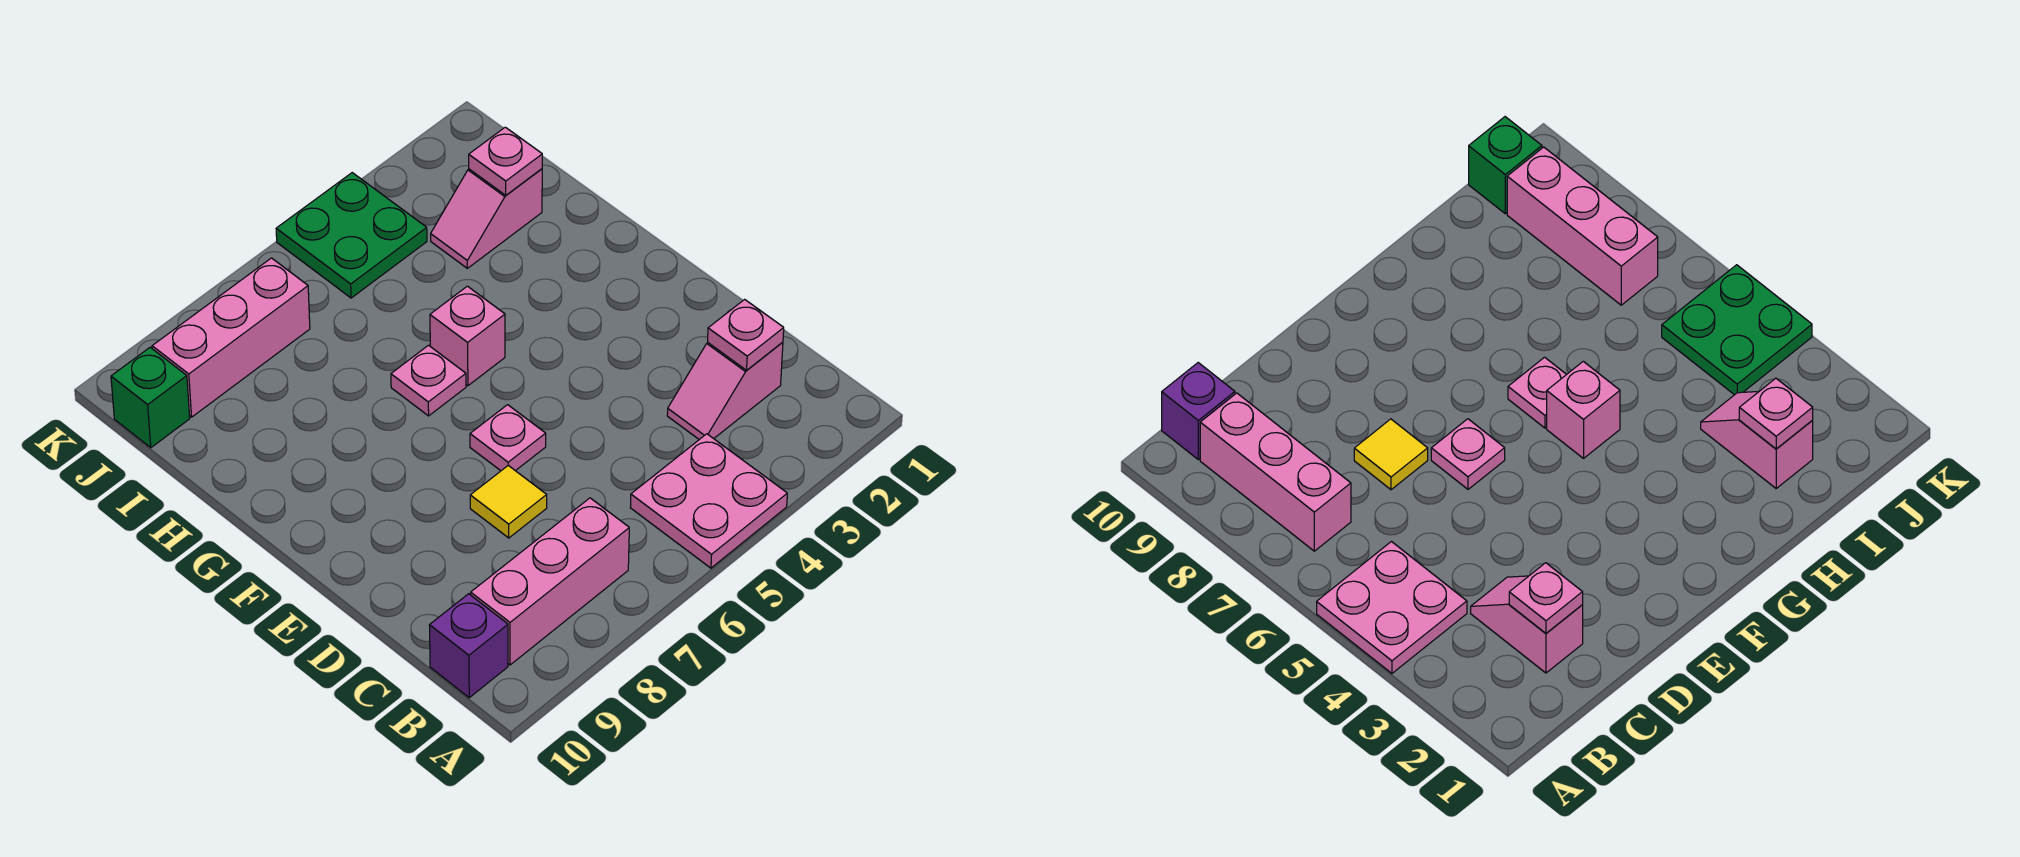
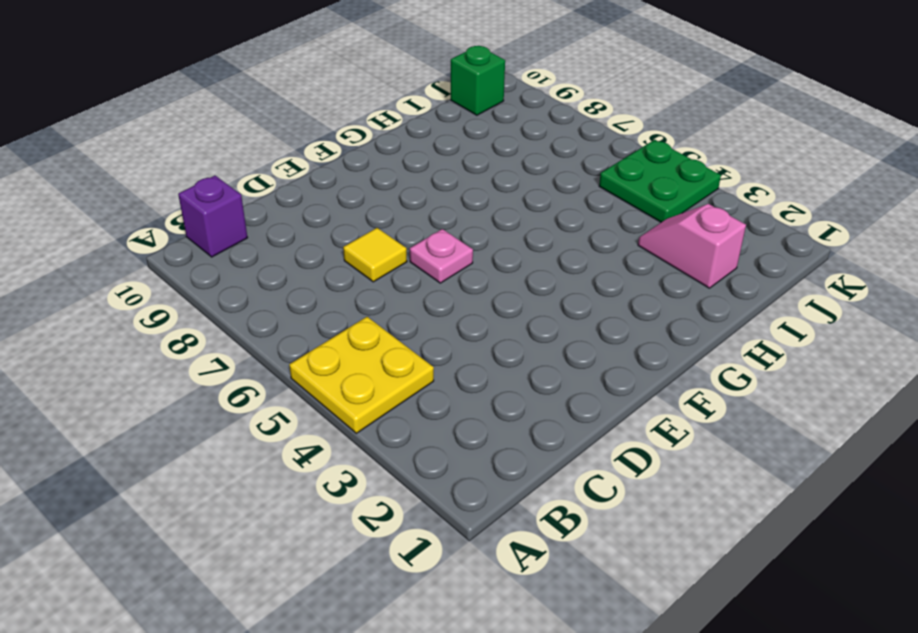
yellow plate A4:B5 level 1 -> pink plate A4:B5 level 1
none -> pink brick B7:B9 level 1
none -> pink slope C2:C3 level 1 top 2
none -> pink brick G5 level 1

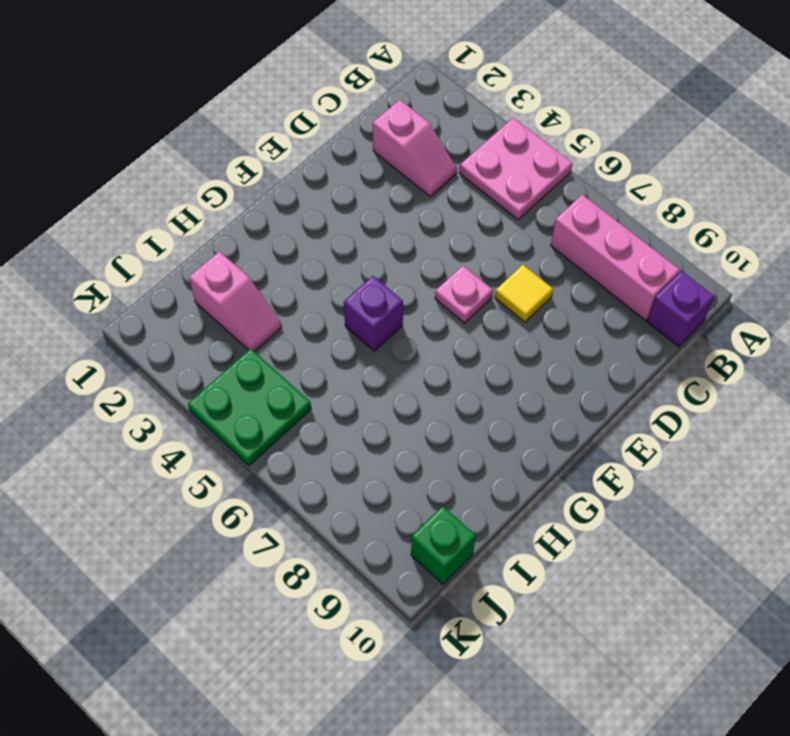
purple brick G5 level 1 -> pink brick G5 level 1
none -> pink plate G6 level 1
none -> pink brick J7:J9 level 1
none -> pink plate C2 level 2

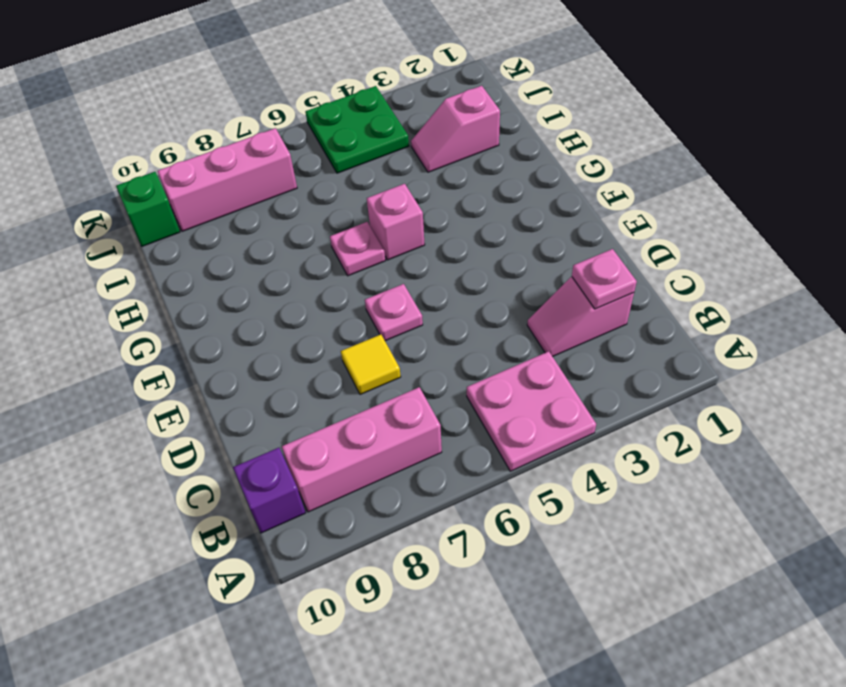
none -> pink plate I2 level 2

